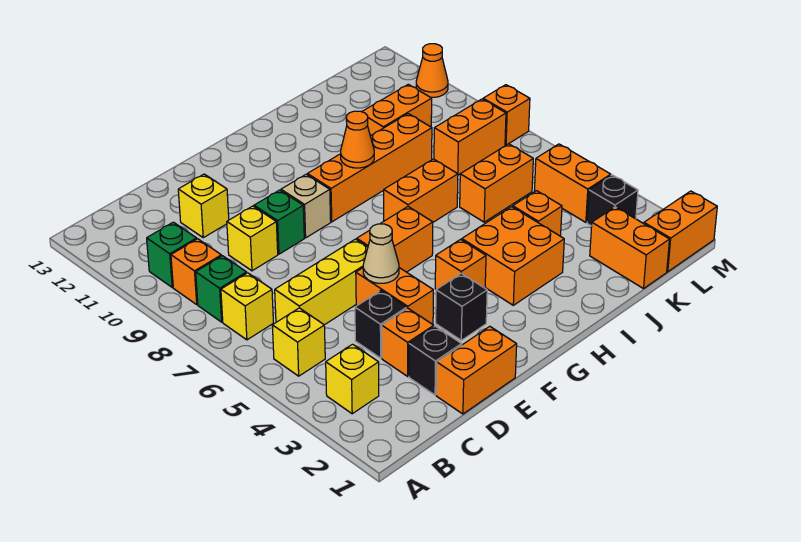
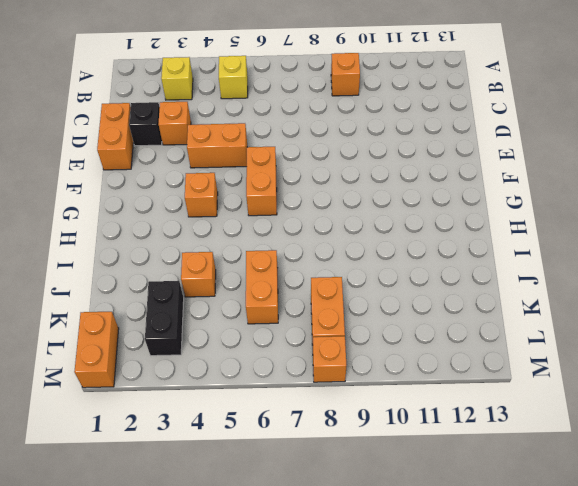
black brick K3:L3 level 1 -> black brick L3 level 1
none -> yellow brick B7 level 1
none -> green brick B8 level 1
none -> green brick B10 level 1
none -> yellow brick C6:E6 level 1

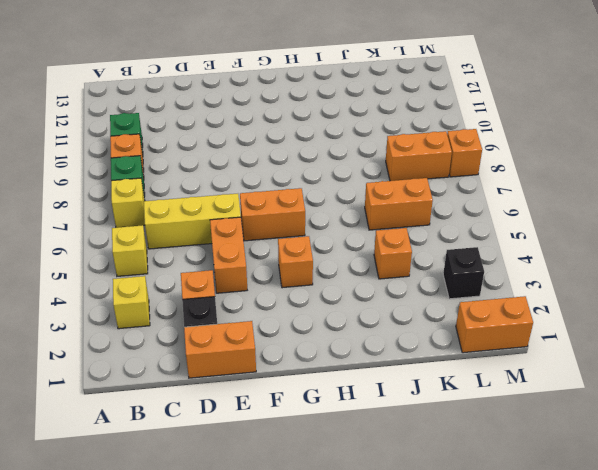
none -> black brick D4 level 1
none -> yellow brick D9 level 1
none -> yellow brick D11 level 1
none -> green brick E9 level 1

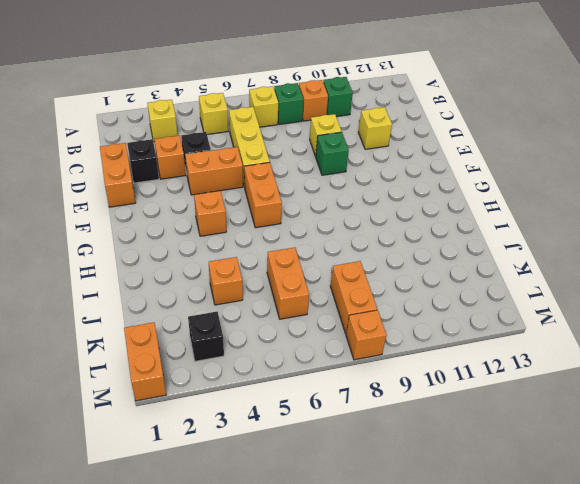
none -> black brick F3 level 1
none -> tan brick F9 level 1
none -> orange brick G9:J9 level 1
none -> orange brick H3:I4 level 1

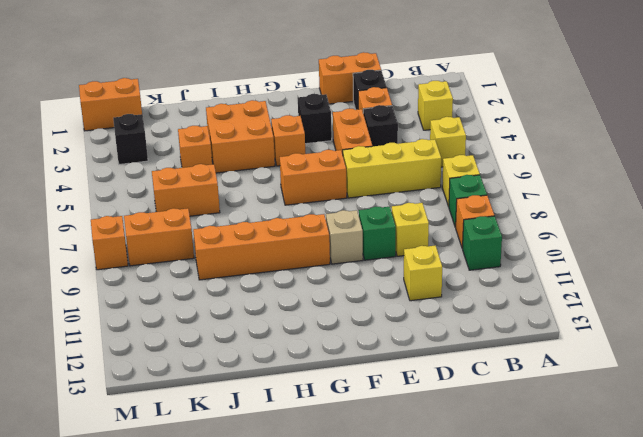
none -> orange brick H7:I7 level 1
none -> orange brick J10:K10 level 1
none -> orange brick K1:K2 level 1
none -> orange brick L4:L5 level 1

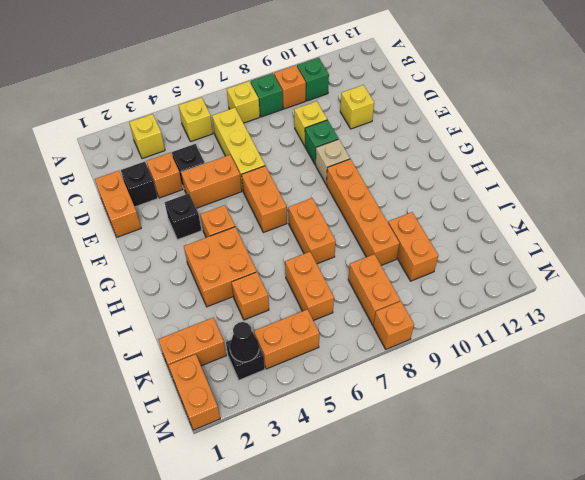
black cone L3 level 2 -> none
none -> orange cone M11 level 1
none -> tan cone E5 level 2
none -> orange cone H9 level 2

